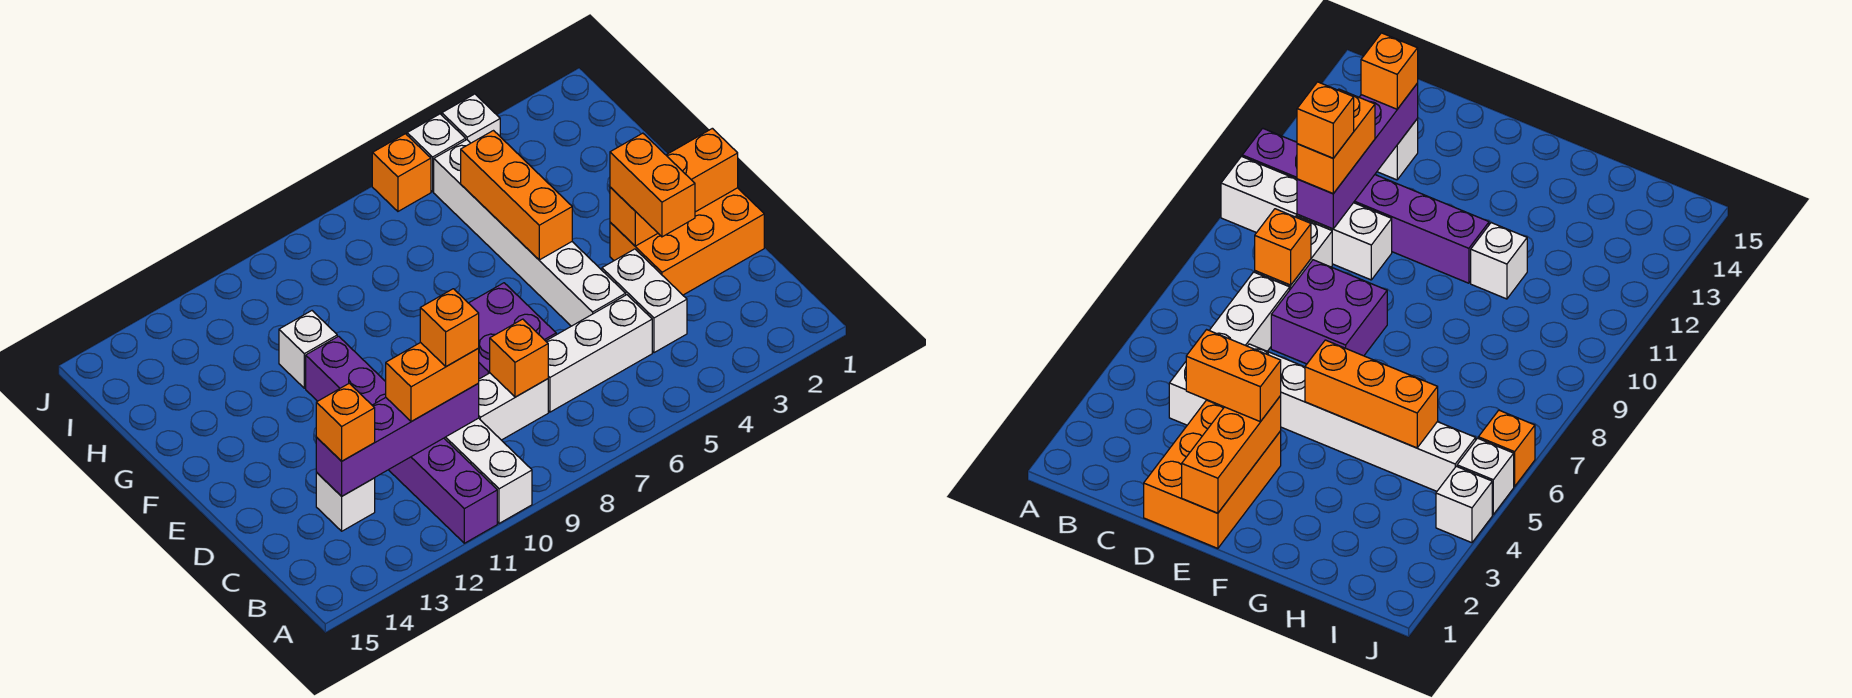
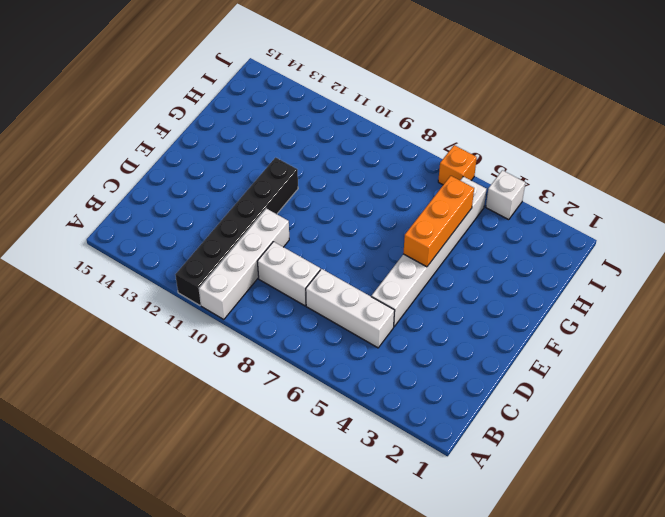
black brick A11:F11 level 1 -> purple brick A11:F11 level 1
none -> white brick C4:D4 level 1
none -> white brick C13 level 1
none -> orange brick D1:E3 level 1

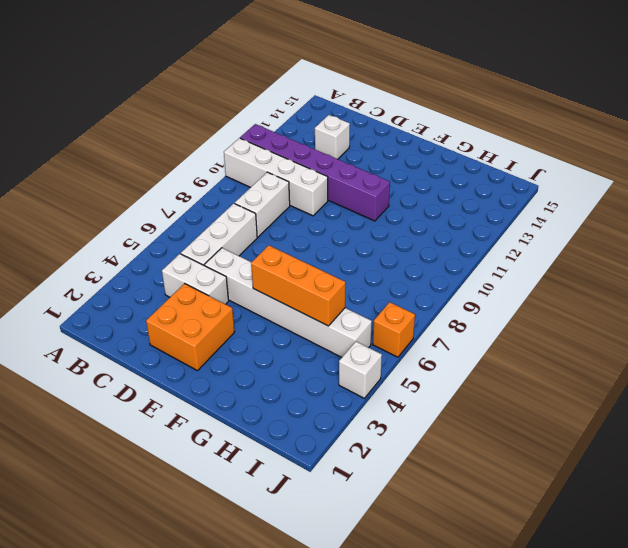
orange brick D2:E3 level 1 -> orange brick D1:E3 level 1
none -> purple brick D7:E8 level 1
none -> white brick G11 level 1
none -> white brick J5 level 1

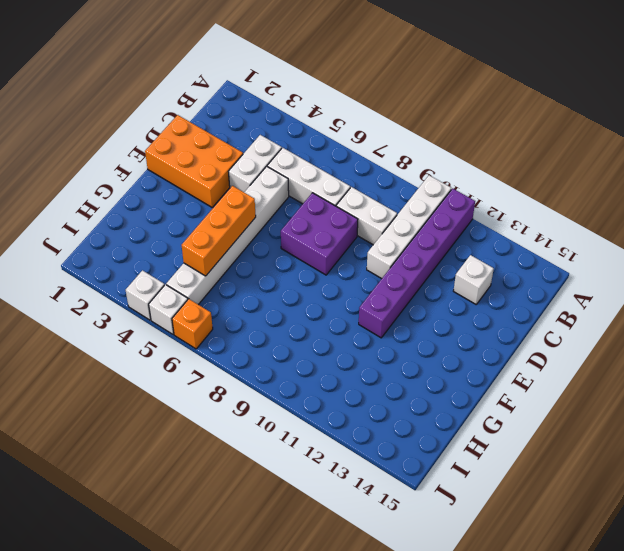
none -> white brick G11 level 1
none -> orange brick C8 level 2
none -> purple brick C10:C13 level 2

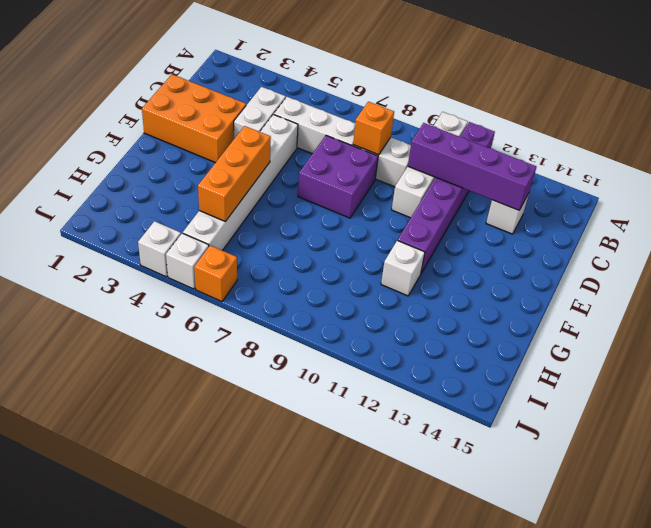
none -> orange brick E1:E3 level 2
none -> orange brick C10:C11 level 3
none -> orange brick C13 level 3

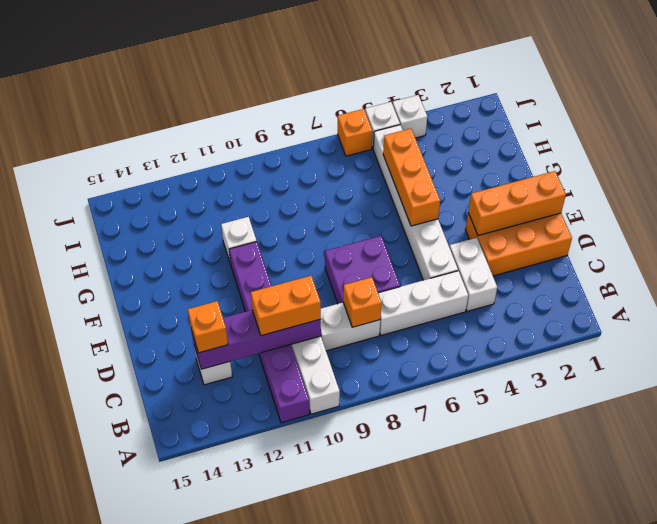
none -> orange brick D3:E3 level 3
none -> orange brick C10 level 4

